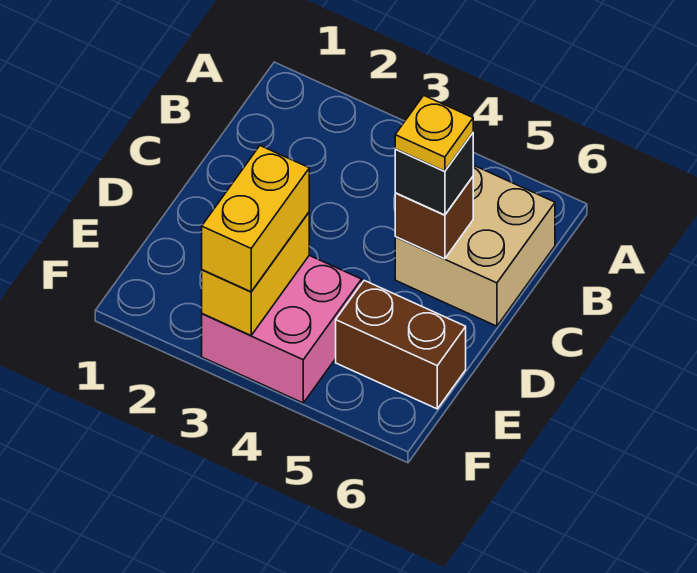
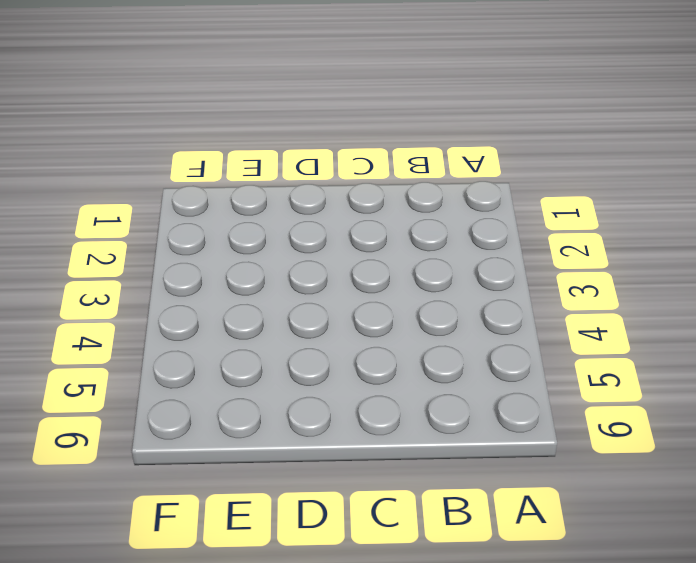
none -> tan brick B5:C6 level 1
none -> pink brick E3:F4 level 1

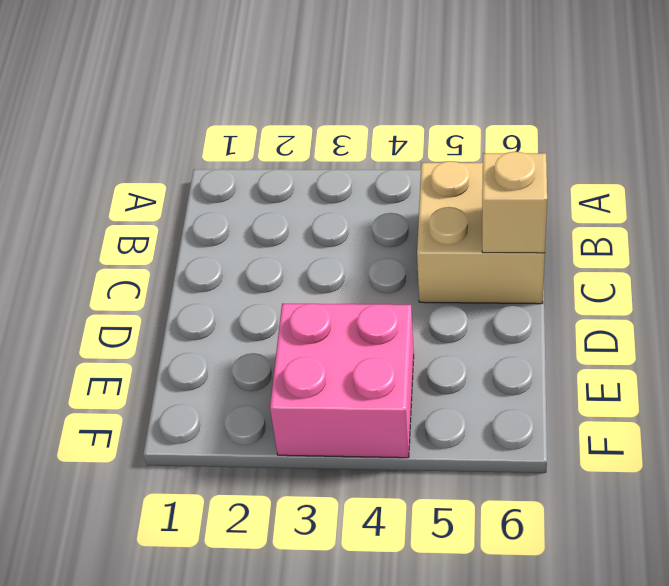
tan brick C6 level 2 -> none
none -> brown brick E5:E6 level 1
none -> brown brick C5 level 2

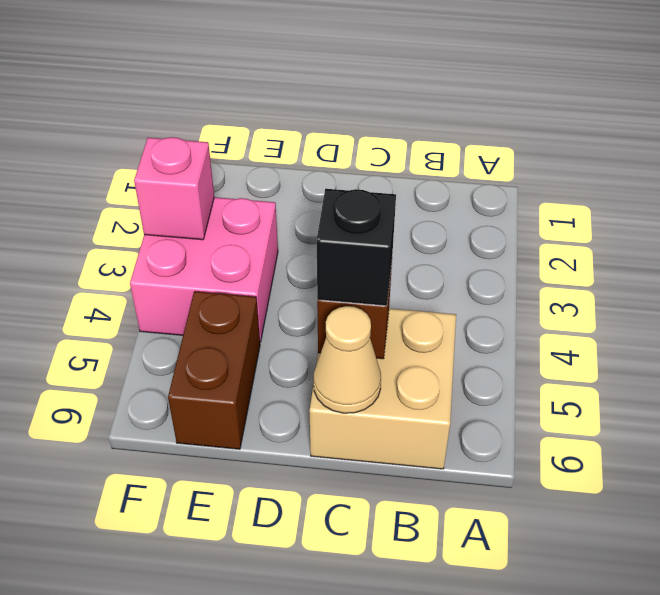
tan cone C6 level 2 -> none
pink brick F3 level 2 -> yellow brick E3:F3 level 2
none -> yellow brick E3:F3 level 3
none -> yellow plate C5 level 4

